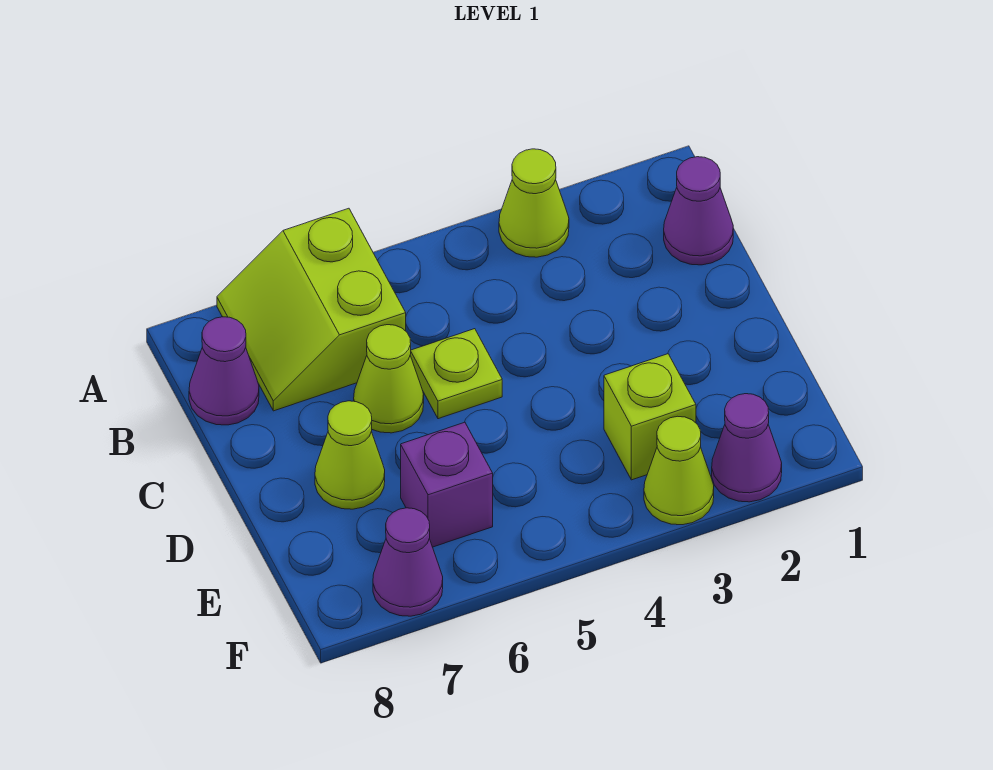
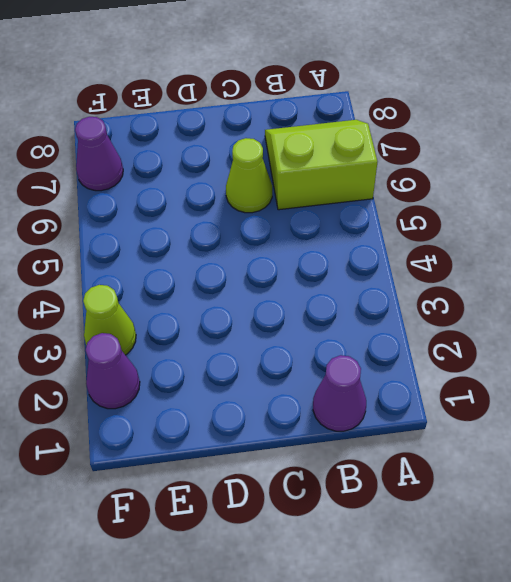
none -> lime cone A3 level 1
none -> purple cone B8 level 1
none -> lime plate C5 level 1

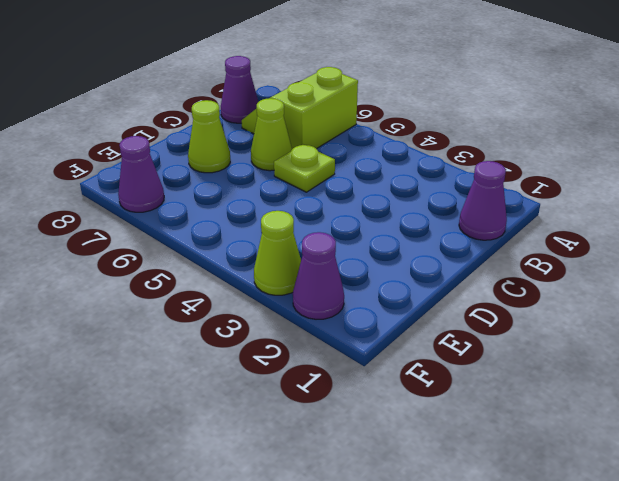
none -> lime cone A3 level 1
none -> lime brick E3 level 1
none -> purple brick E6 level 1

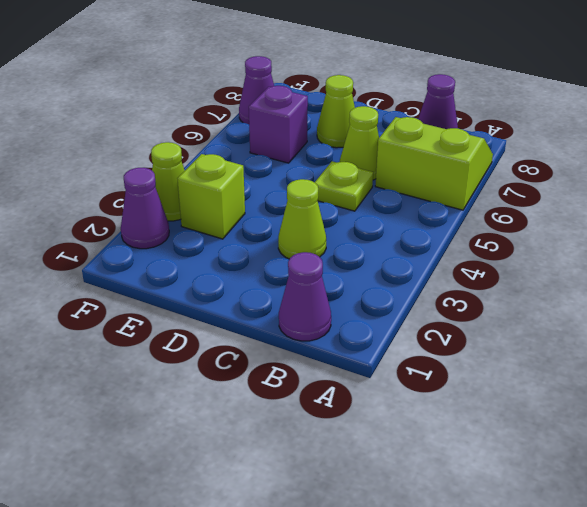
lime cone C3 level 1 -> lime cone A3 level 1

